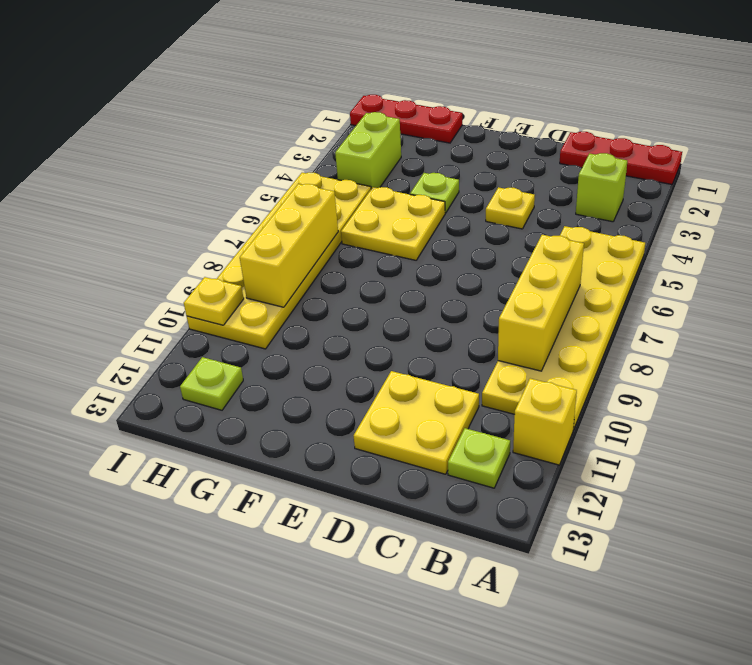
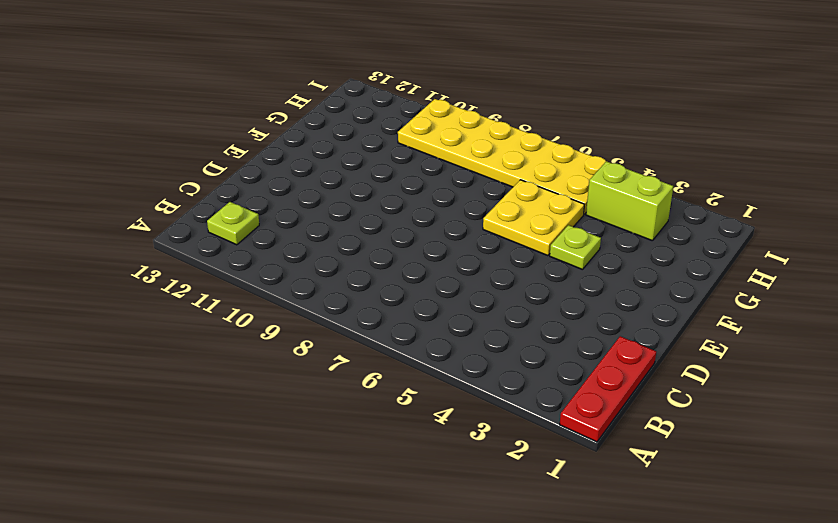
none -> yellow plate A5:B10 level 1
none -> yellow brick A11 level 1
none -> lime brick B3 level 1

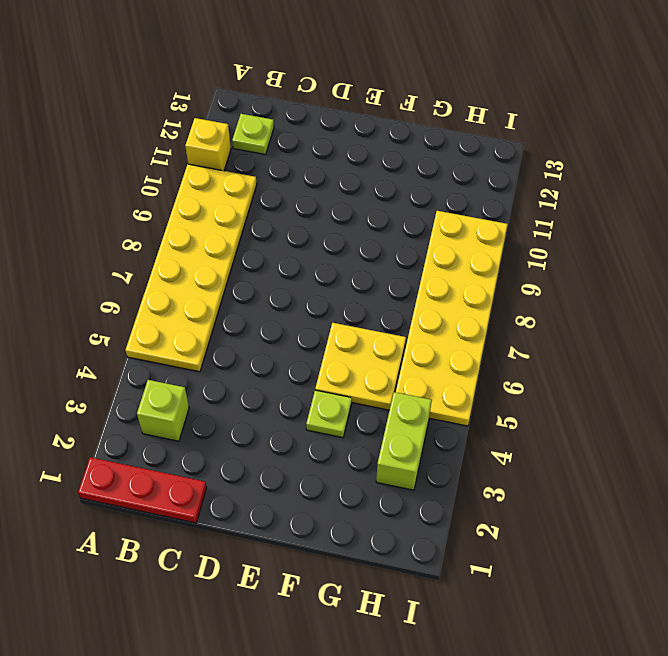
none -> yellow plate C11:D12 level 1
none -> yellow plate D4 level 1
none -> red plate G1:I1 level 1

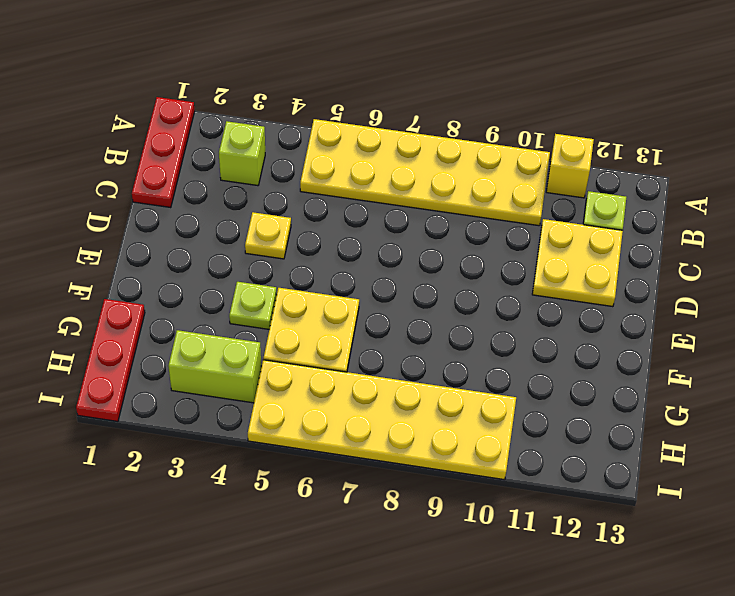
none -> lime plate H12 level 1
none -> yellow brick B7:B9 level 2
none -> yellow brick H7:H9 level 2

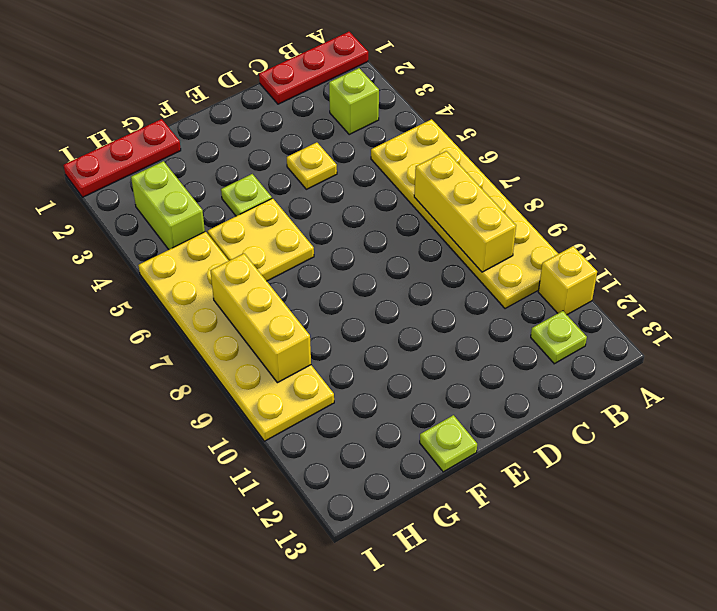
lime plate F13 level 1 -> lime plate H12 level 1
none -> yellow plate C11:D12 level 1
none -> yellow plate I10 level 2

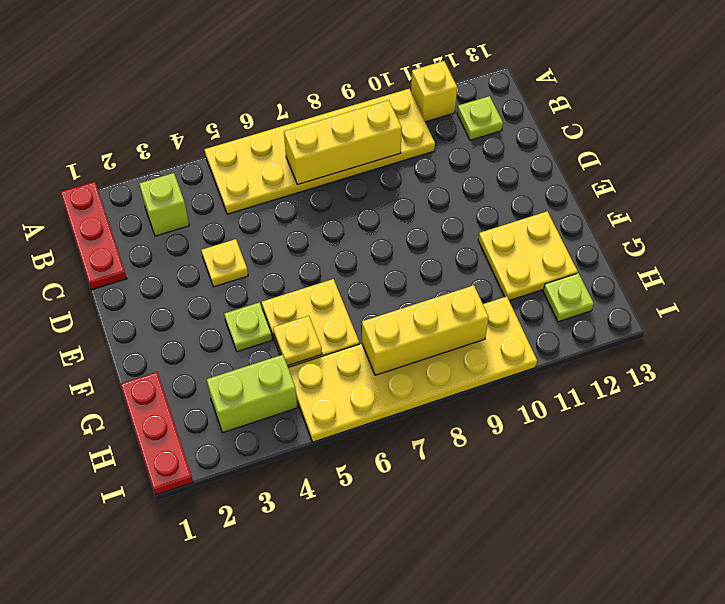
yellow plate F11:G12 level 1 -> yellow plate C11:D12 level 1
yellow plate G5 level 2 -> yellow plate I10 level 2

